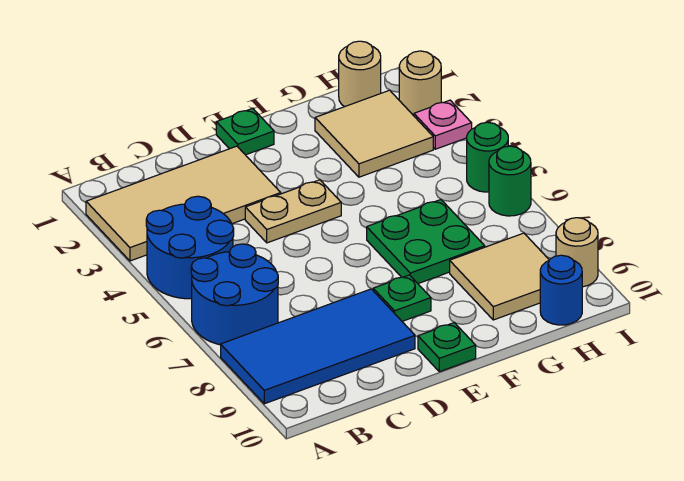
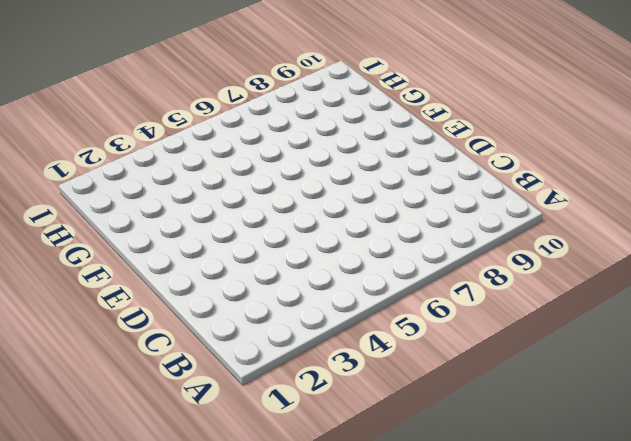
none -> tan tile A2:D3 level 1
none -> blue round brick A4:B5 level 1
none -> blue round brick A6:B7 level 1

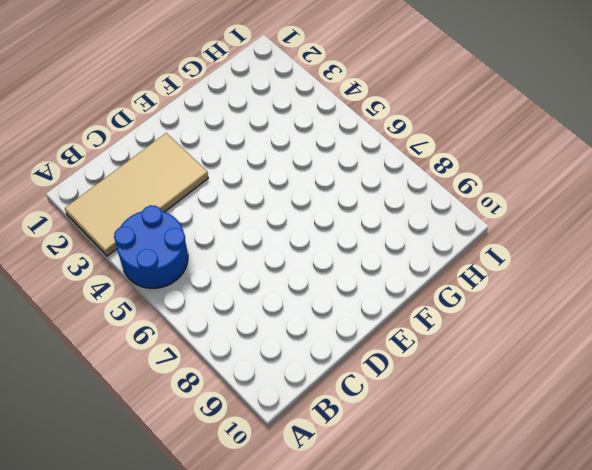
none -> blue round brick A6:B7 level 1
none -> blue tile A8:D9 level 1
none -> tan plate D4:E4 level 1

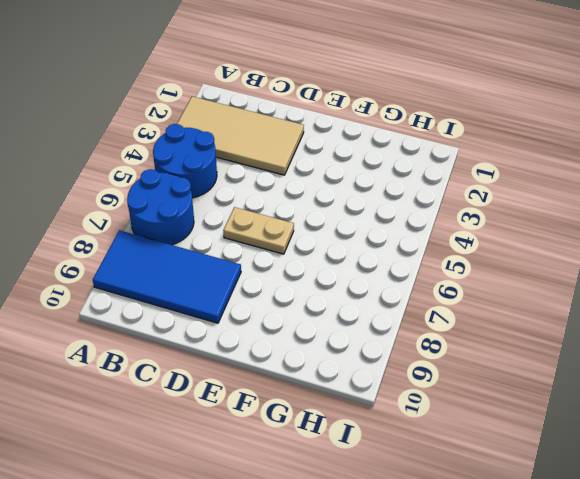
tan plate D6:E6 level 1 -> tan plate D4:E4 level 1
none -> green plate E1 level 1
none -> green plate E8 level 1
none -> green plate E10 level 1

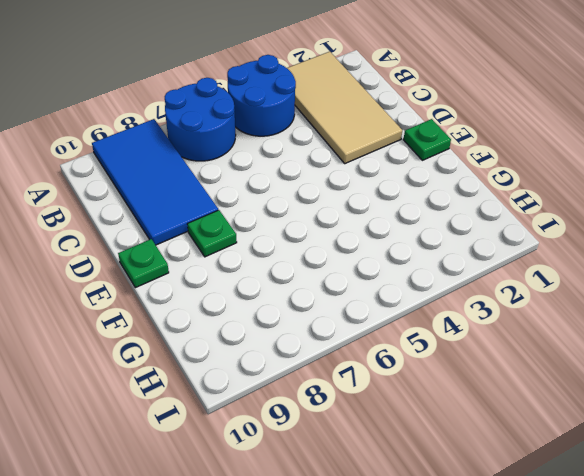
none -> tan plate D4:E4 level 1
none -> green plate F6:G7 level 1
none -> tan tile G2:H3 level 1

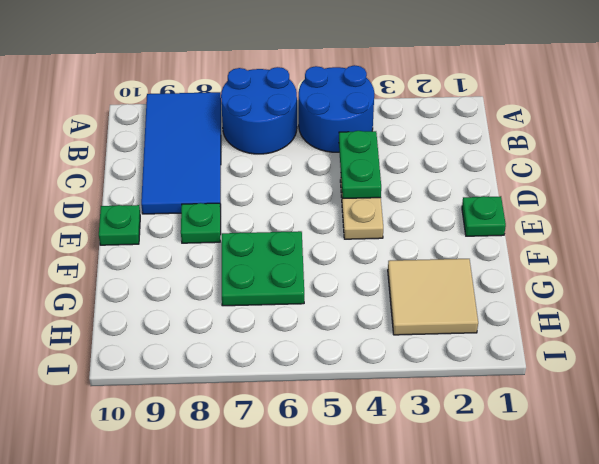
green plate C4:D4 level 2 -> none
none -> tan tile A2:D3 level 1
none -> tan tile G8:H9 level 1
none -> tan round brick H1 level 1

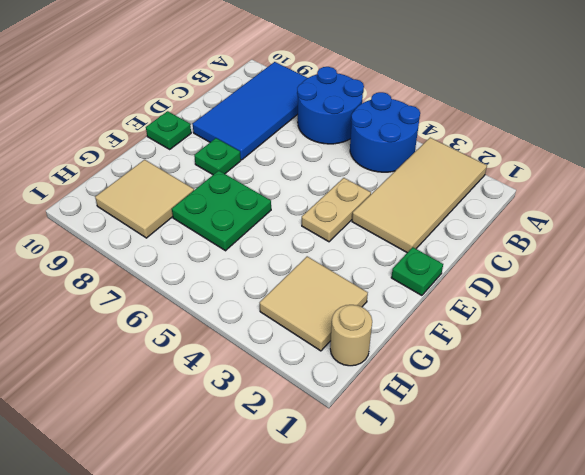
none -> blue round brick H10 level 1
none -> tan round brick I2 level 1
none -> pink plate I3 level 1

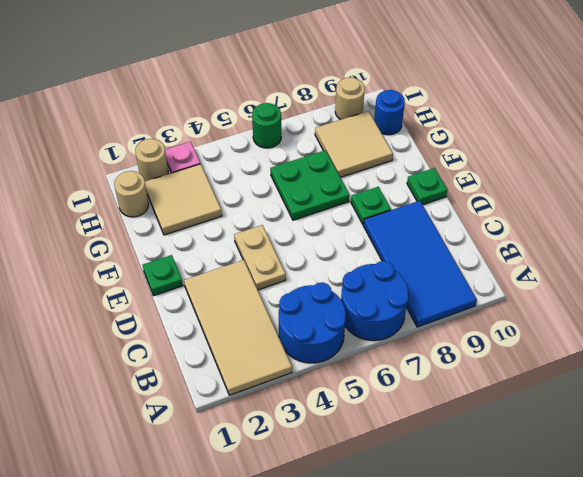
none -> green round brick I5 level 1

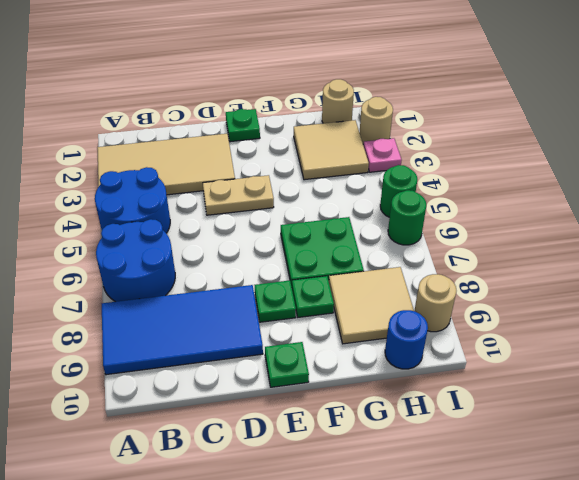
green plate F8 level 1 -> none

